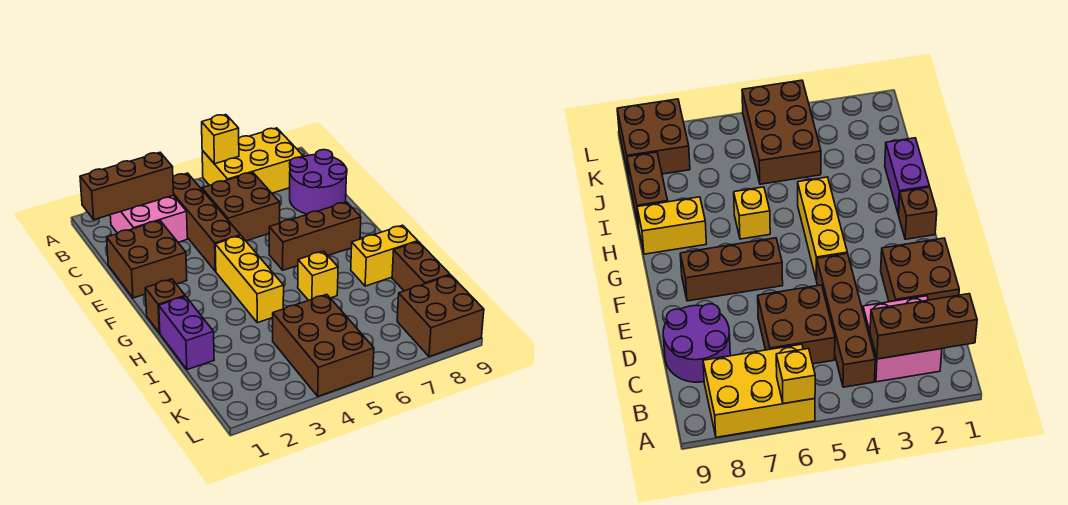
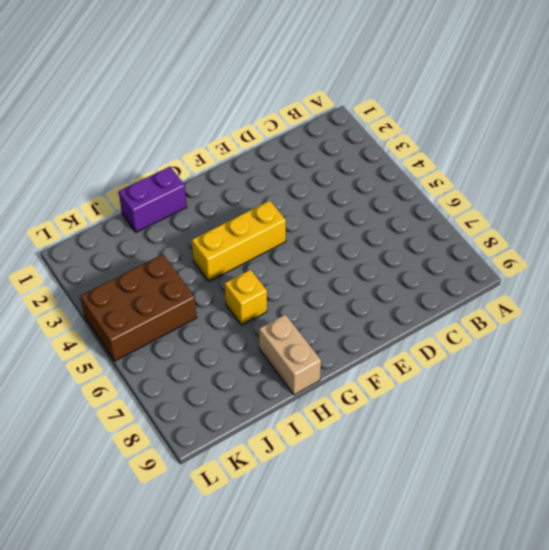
tan brick H8:H9 level 1 -> yellow brick H8:H9 level 1
none -> yellow brick A6:B8 level 1
none -> pink brick B2:C3 level 1
none -> brown brick B4:E4 level 1

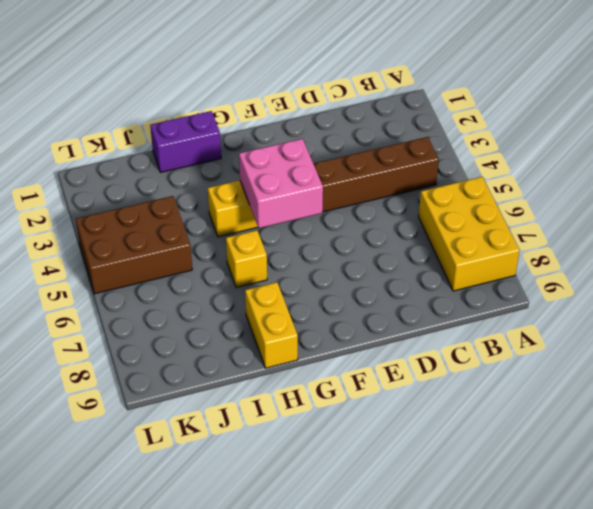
pink brick F4:G5 level 2 -> pink brick B2:C3 level 1
none -> brown brick C5:D6 level 1
none -> purple round brick C8:D9 level 1
none -> brown brick D1:E2 level 1

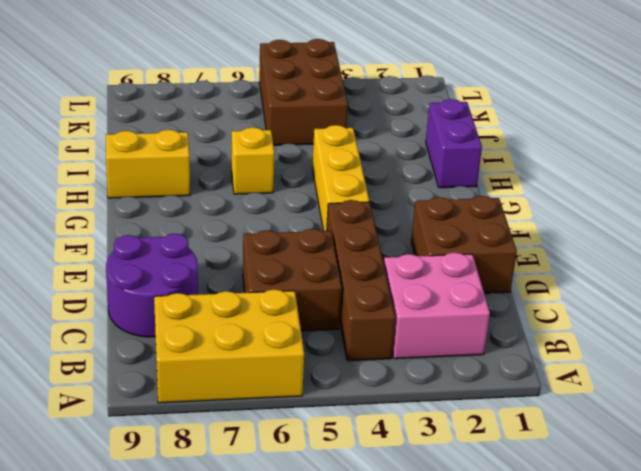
none -> brown brick F6:F8 level 1
none -> brown brick G1 level 1
none -> brown brick I9:J9 level 1

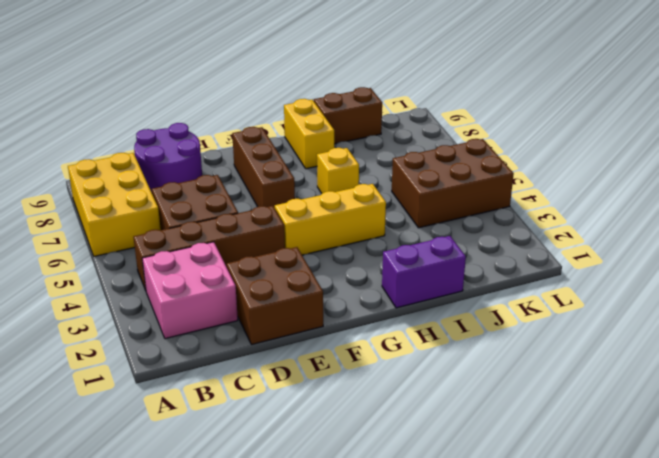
none -> brown brick G1 level 1
none -> brown brick K8:L9 level 1
none -> yellow brick A6 level 2

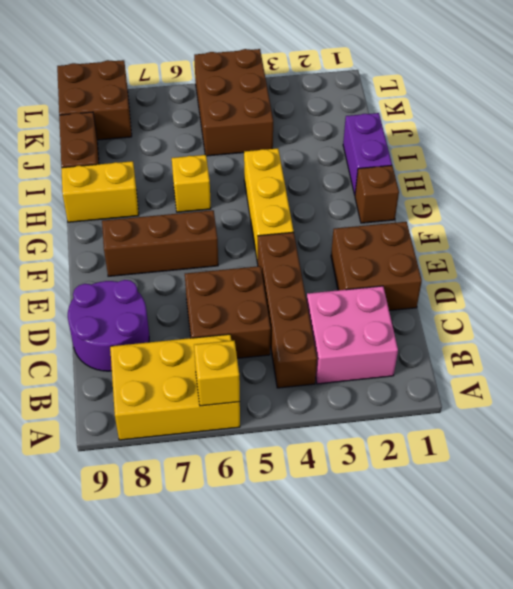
none -> brown brick B1:B3 level 2

